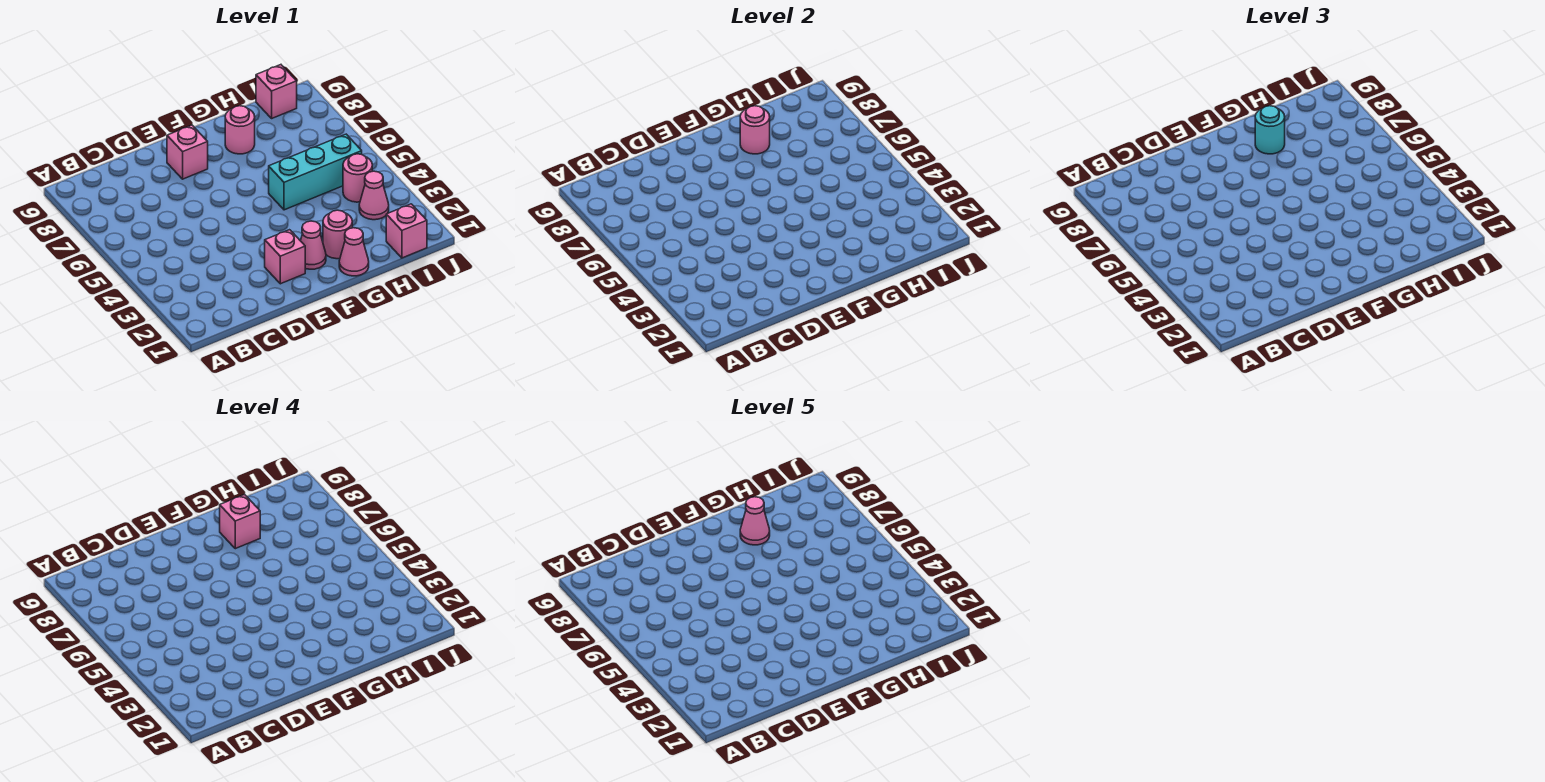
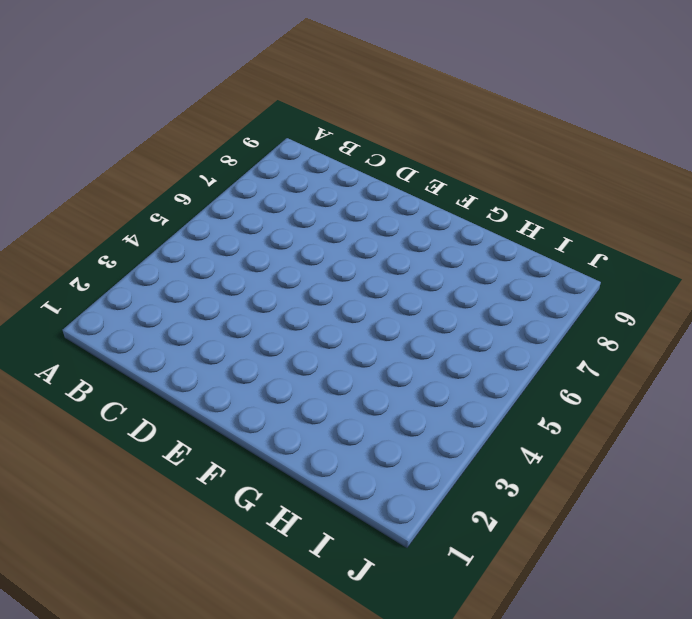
none -> pink brick E2 level 1
none -> pink brick E8 level 1
none -> pink cone F2 level 1

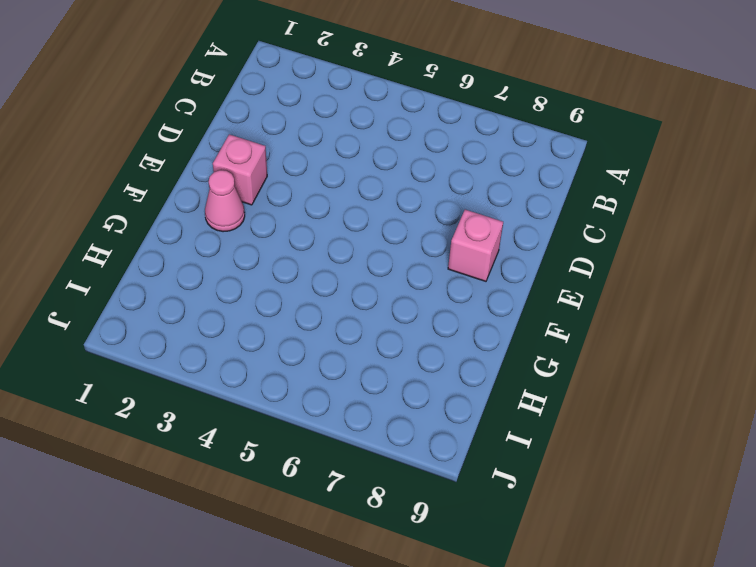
none -> pink cone G1 level 1
none -> pink round brick G2 level 1
none -> cyan brick G5:I5 level 1

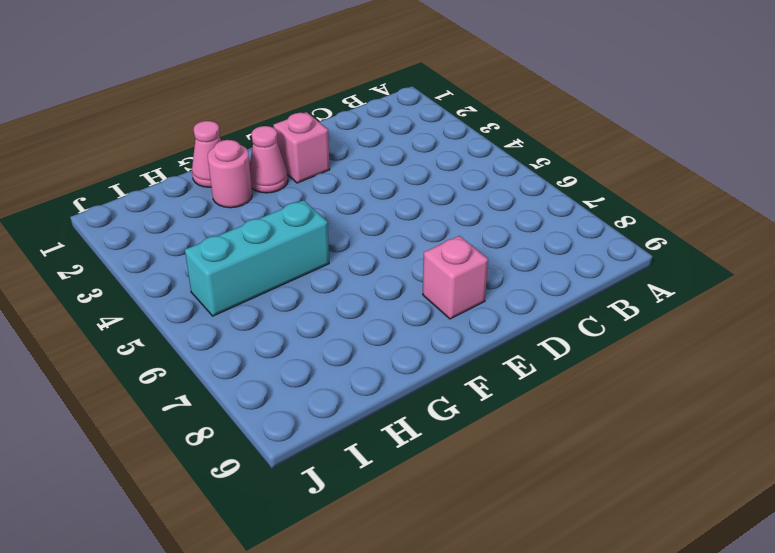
none -> pink round brick G8 level 1
none -> pink brick I1 level 1
none -> pink cone I3 level 1

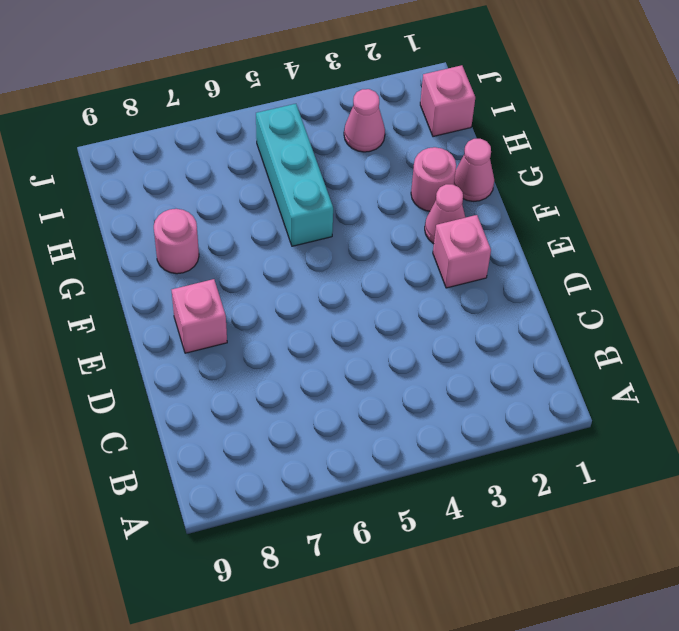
none -> pink round brick I4 level 1
none -> pink brick I9 level 1
none -> pink round brick G8 level 2

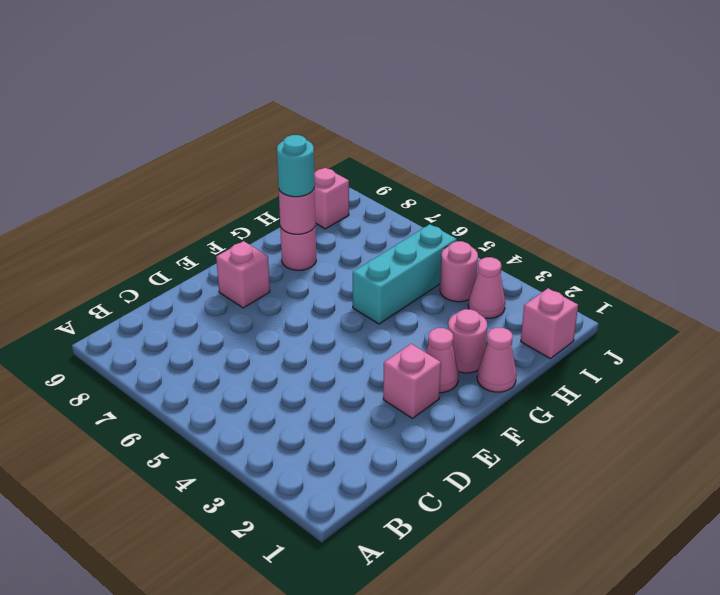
none -> pink brick G8 level 4
none -> pink cone G8 level 5

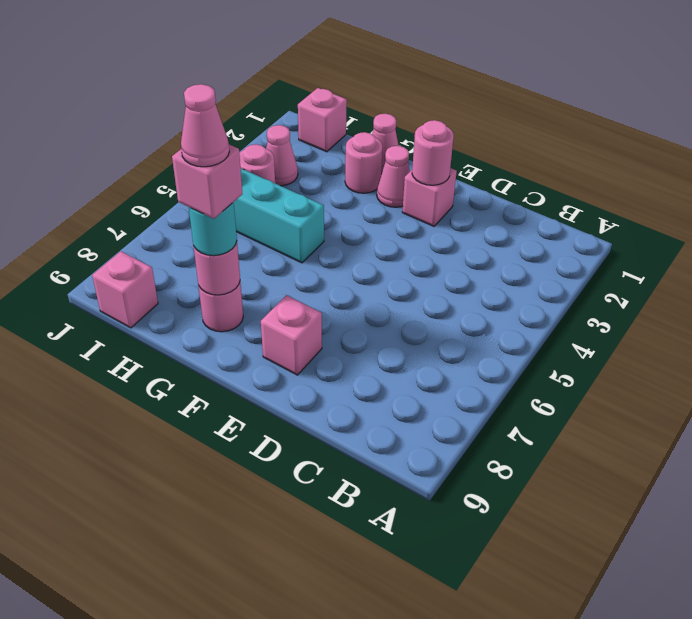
pink round brick E2 level 2 -> none

